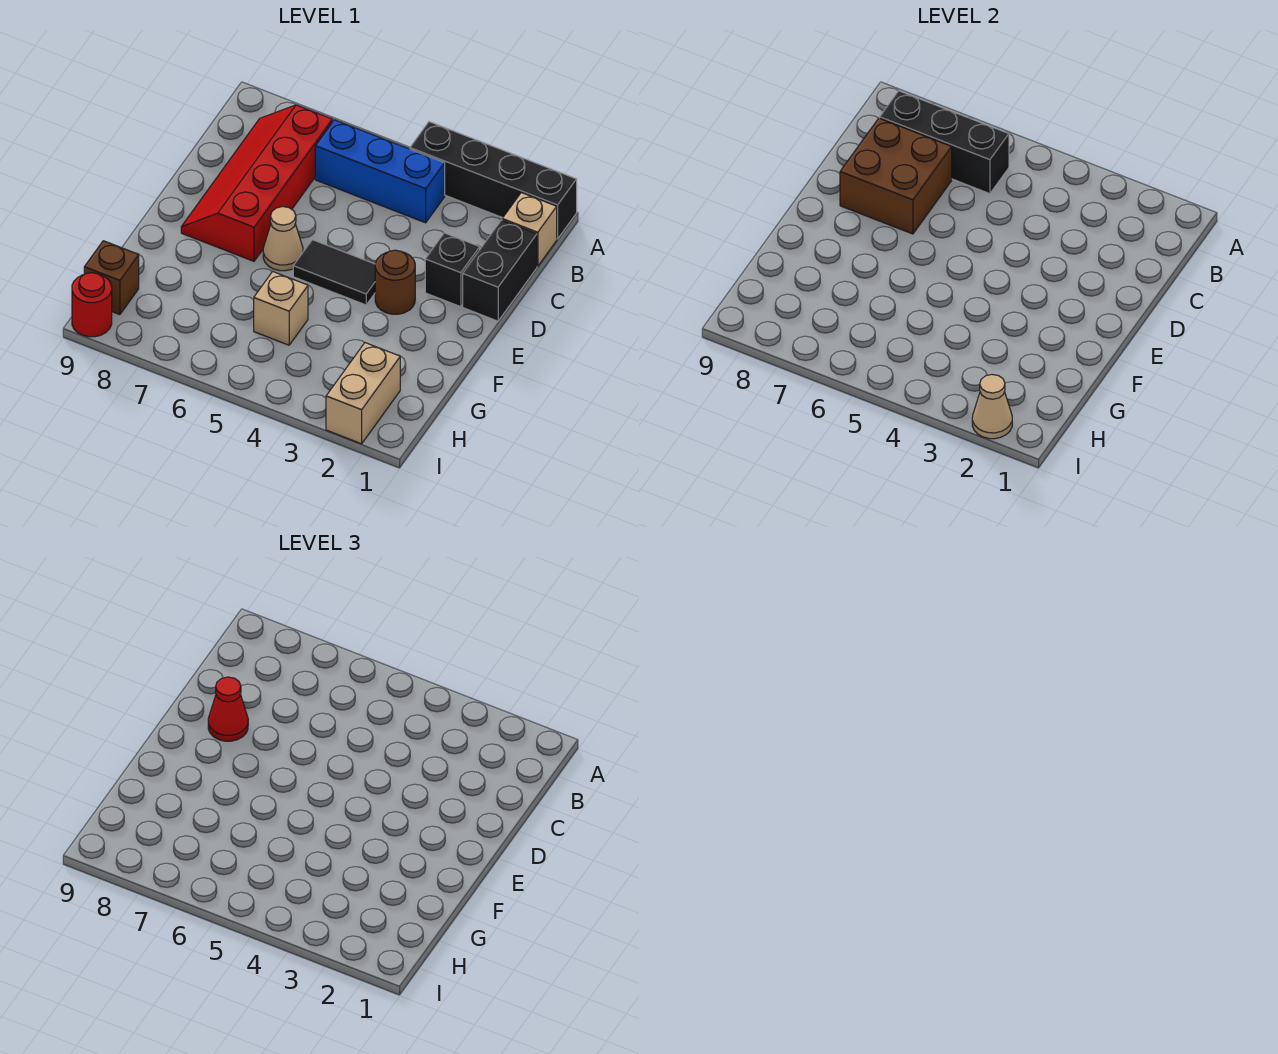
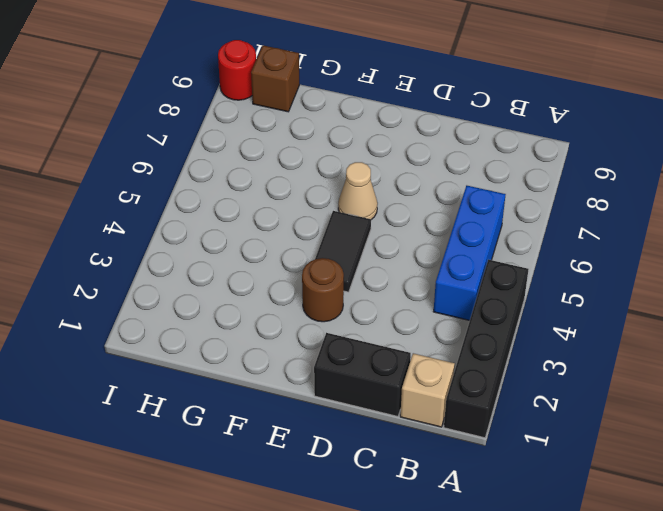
none -> red slope B7:E8 level 1 top 7
none -> black brick D2 level 1
none -> tan brick G5 level 1

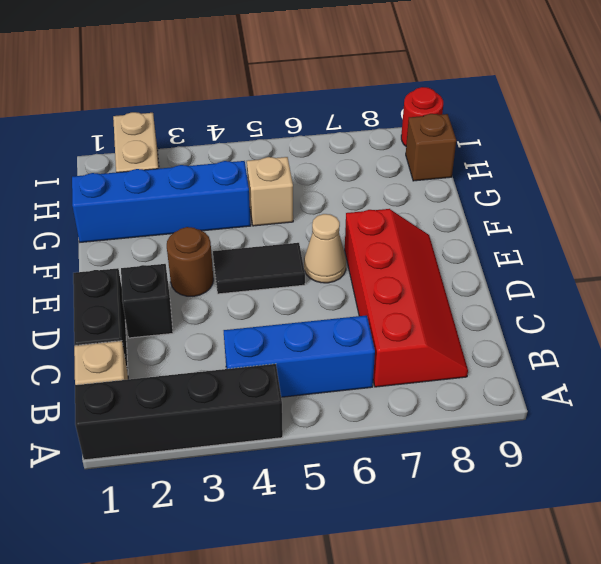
blue brick G1:G4 level 1 -> none
none -> black brick B6:B8 level 2
none -> brown brick C7:D8 level 2
none -> tan cone I2 level 2

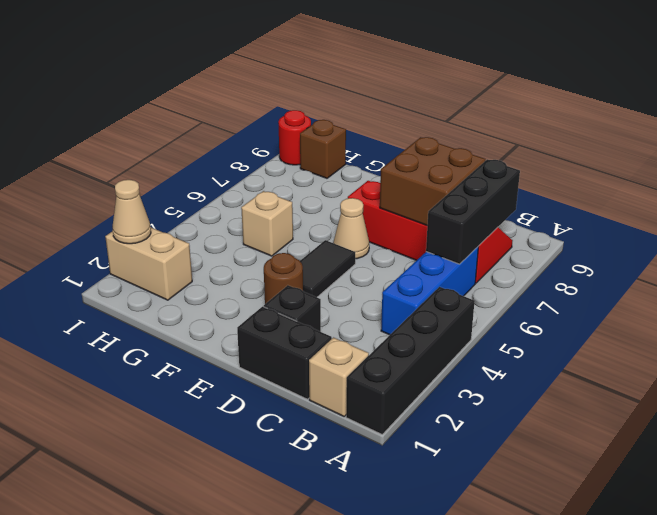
none -> red cone D8 level 3

